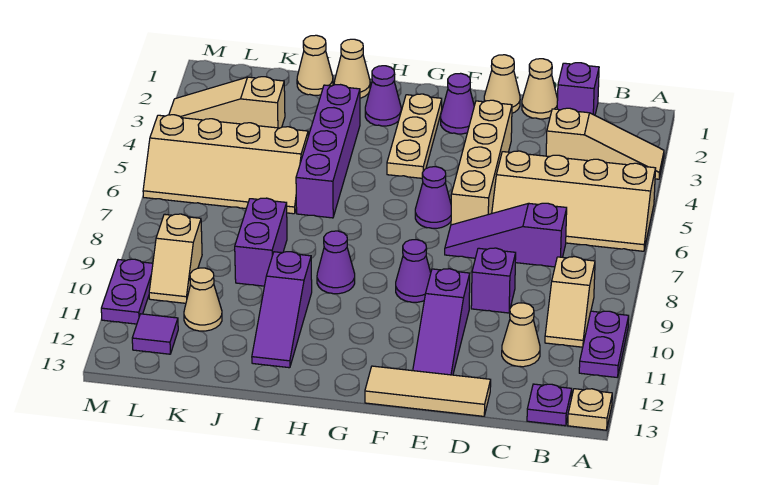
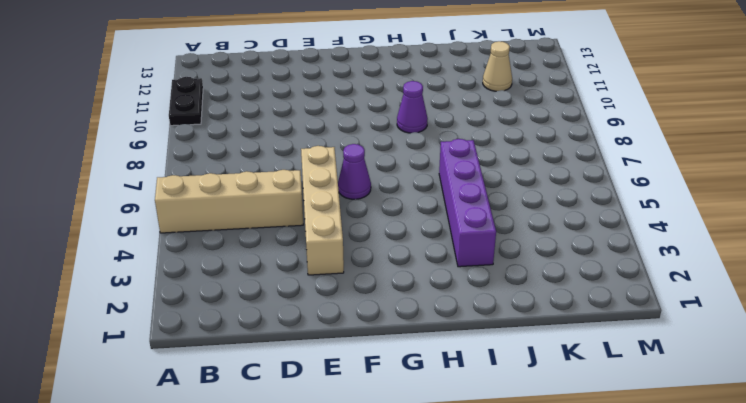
black plate A10:A11 level 1 -> purple plate A10:A11 level 1
none -> tan slope A3:C3 level 1 top C
none -> tan plate A13 level 1
none -> tan slope B9:B10 level 1 top 9
none -> purple plate B13 level 1

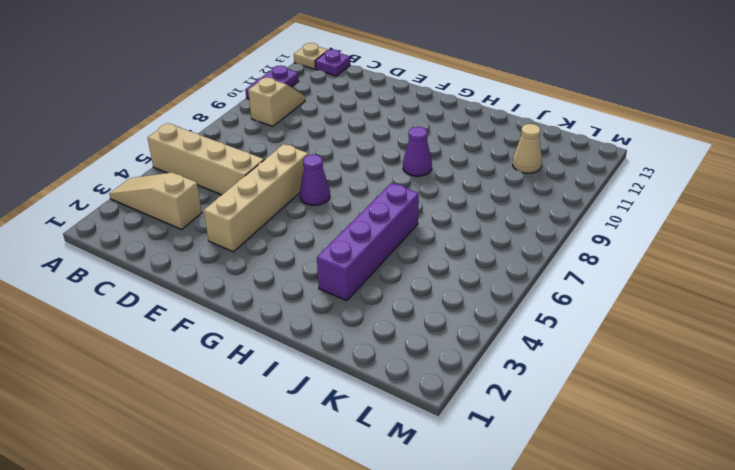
none -> purple brick C1 level 1
none -> purple slope C7:E7 level 1 top C
none -> tan cone C11 level 1
none -> tan cone D1 level 1

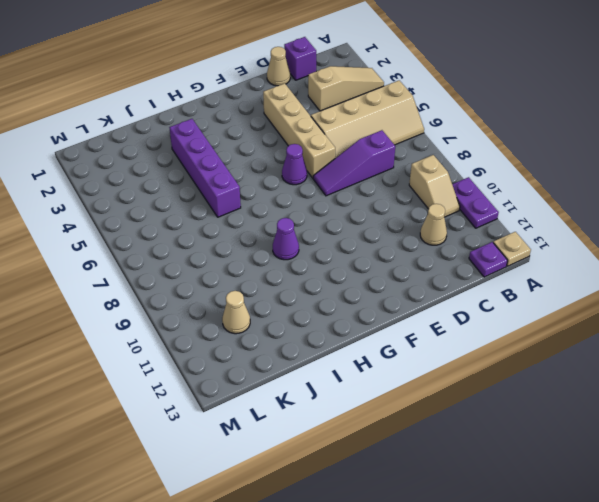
none -> purple brick D9 level 1
none -> tan tile D13:F13 level 1
none -> tan cone E1 level 1
none -> purple slope E10:E12 level 1 top 10

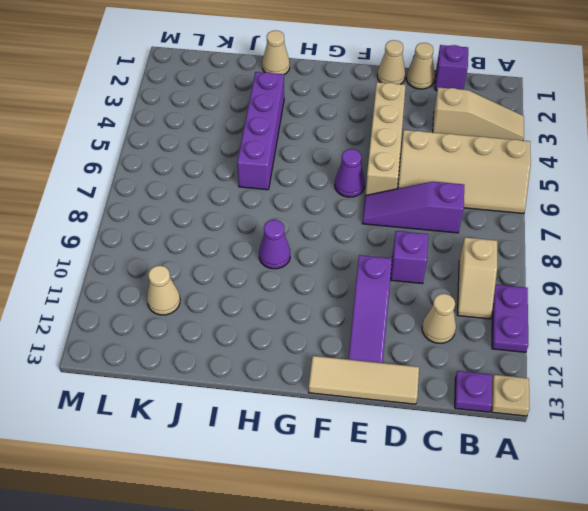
none -> purple cone F2 level 1
none -> purple cone F9 level 1
none -> tan plate G2:G4 level 1
none -> purple cone H2 level 1

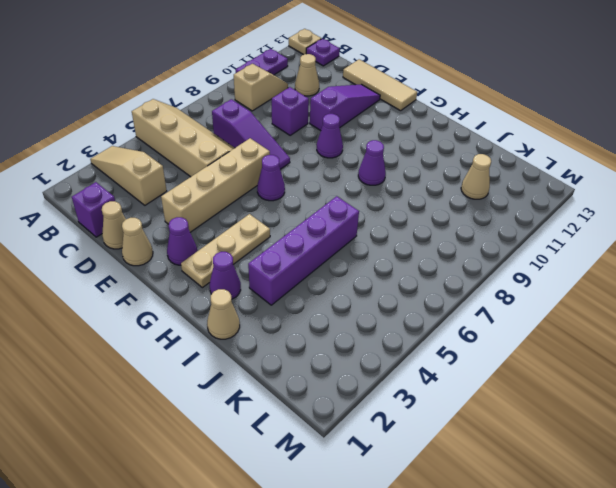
none -> purple slope I10:I12 level 1 top 10
none -> tan cone J1 level 1
none -> tan slope J5:M6 level 1 top 5
none -> purple brick J8:J9 level 1

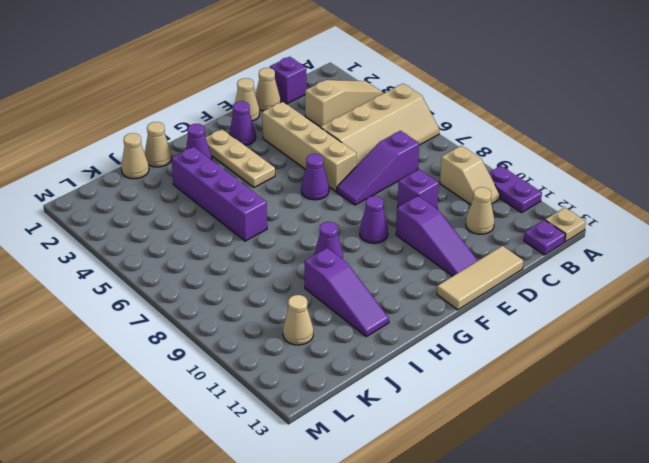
none -> tan slope J5:M6 level 1 top 5
none -> purple brick J8:J9 level 1
none -> tan slope K3:M3 level 1 top K
none -> tan slope L9:L10 level 1 top 9

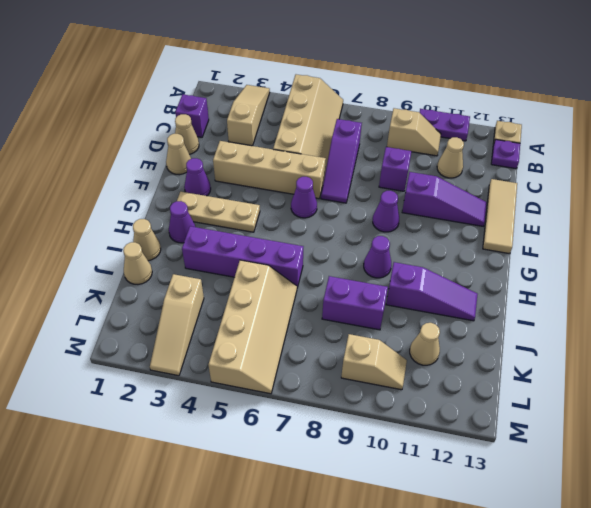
none -> purple tile L12 level 1
none -> purple plate M10:M11 level 1

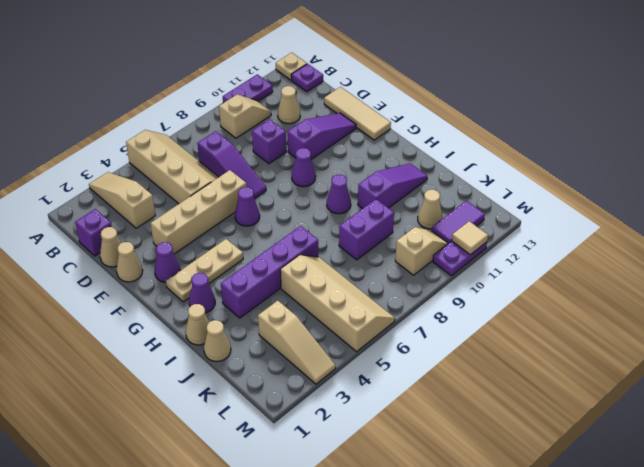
purple tile L11:L12 level 1 -> purple tile L12 level 1
tan tile M11 level 2 -> none

